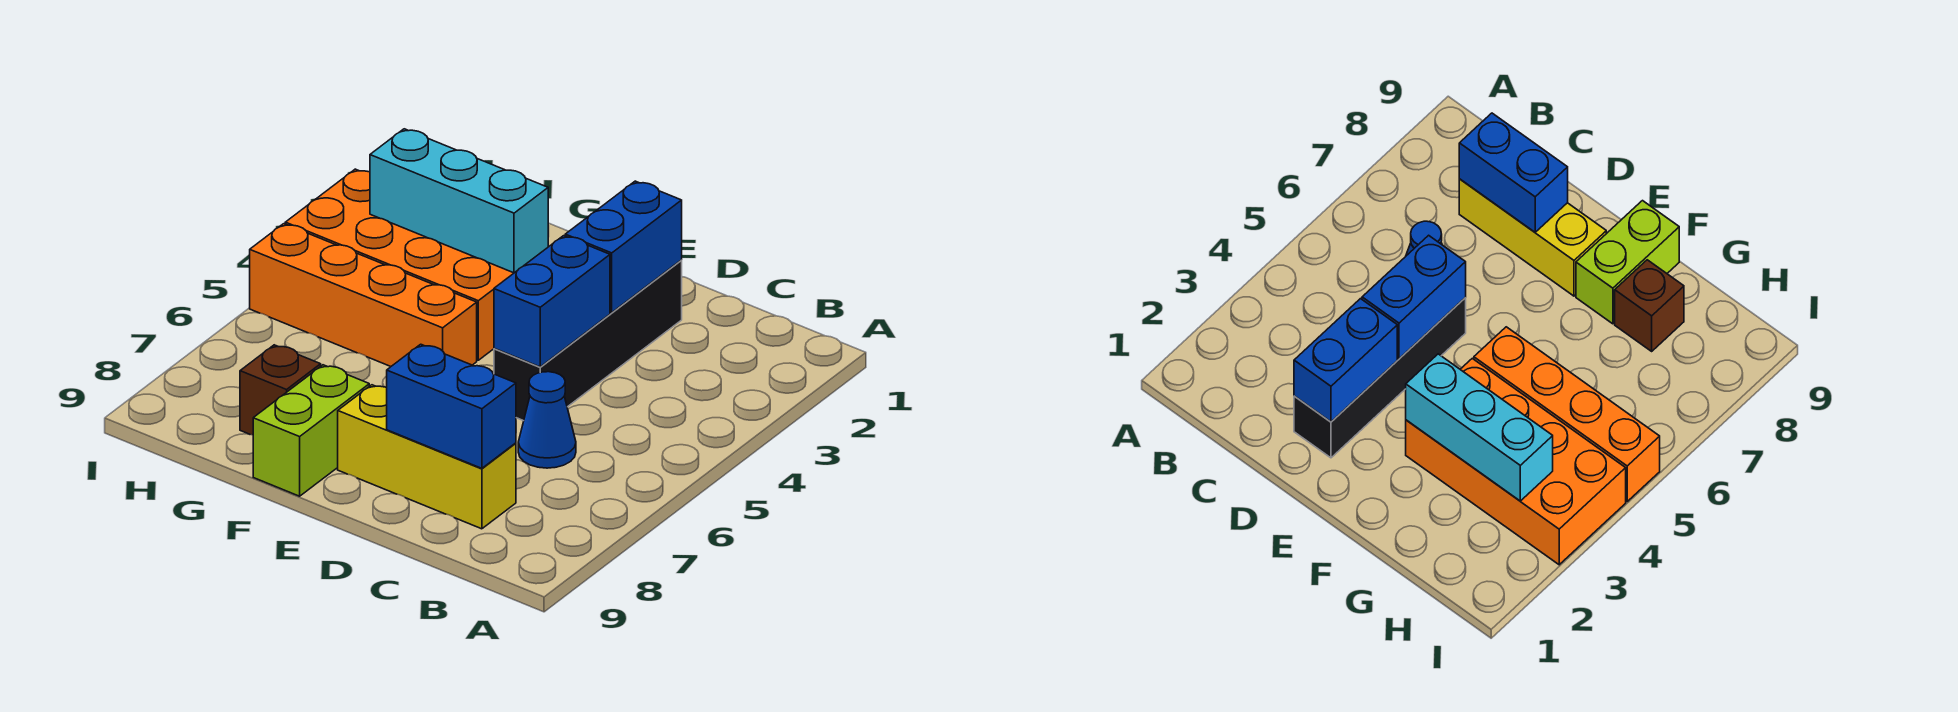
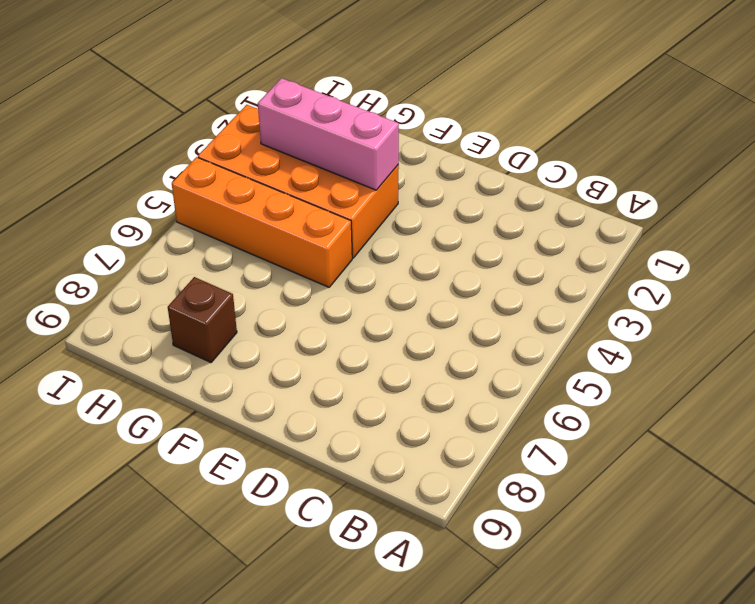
pink brick F3:H3 level 2 -> cyan brick F3:H3 level 2
none -> blue cone C6 level 1
none -> yellow brick C8:E8 level 1

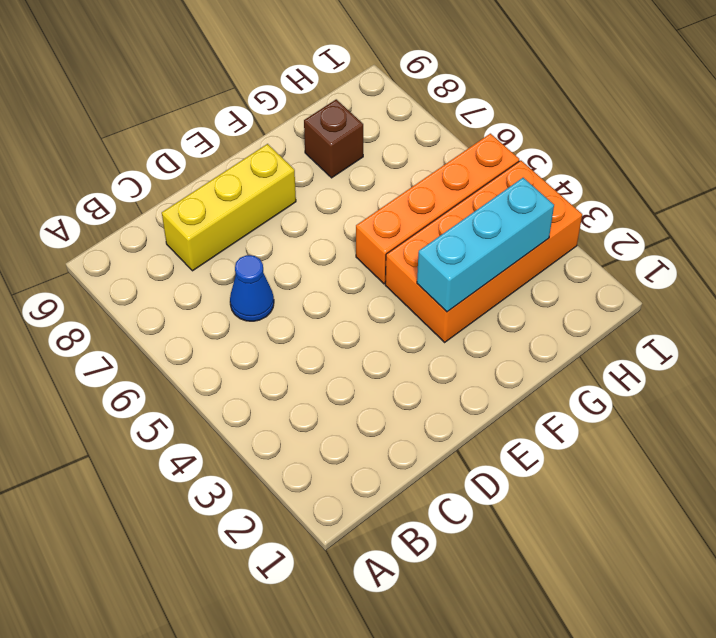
none -> black brick D2:D5 level 1
none -> lime brick F8:F9 level 1

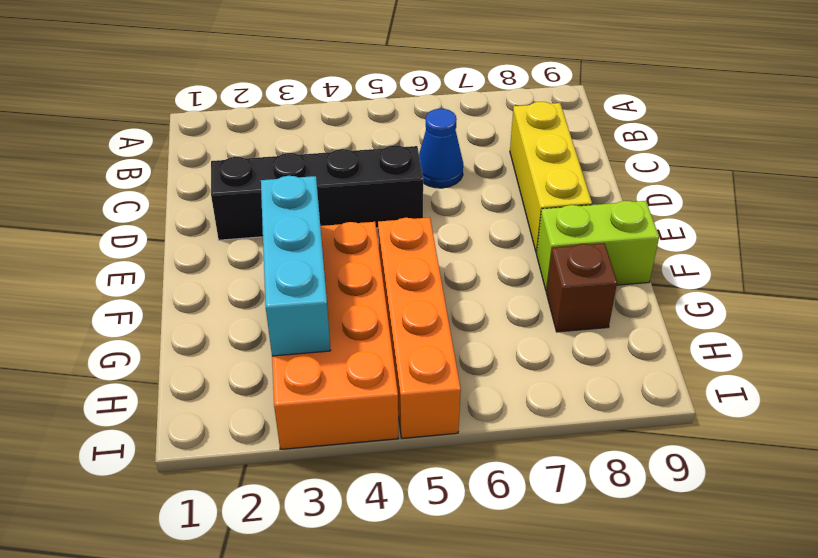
none -> blue brick C8:D8 level 2
none -> blue brick D2:D3 level 2

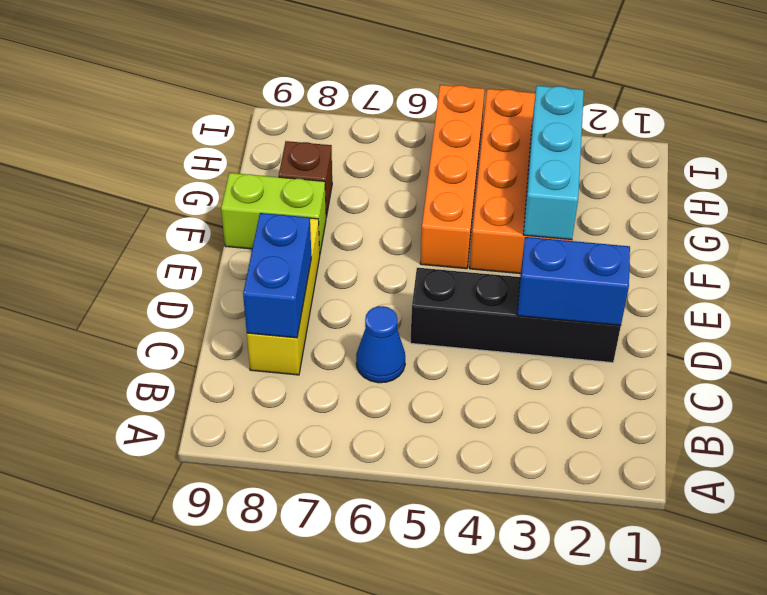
none -> blue brick D4:D5 level 2

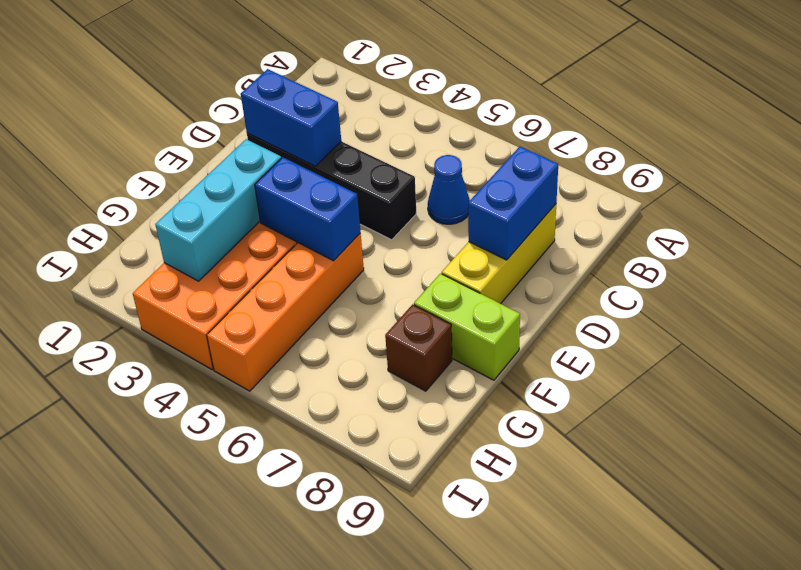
blue brick F4:F5 level 2 -> blue brick D4:D5 level 2

